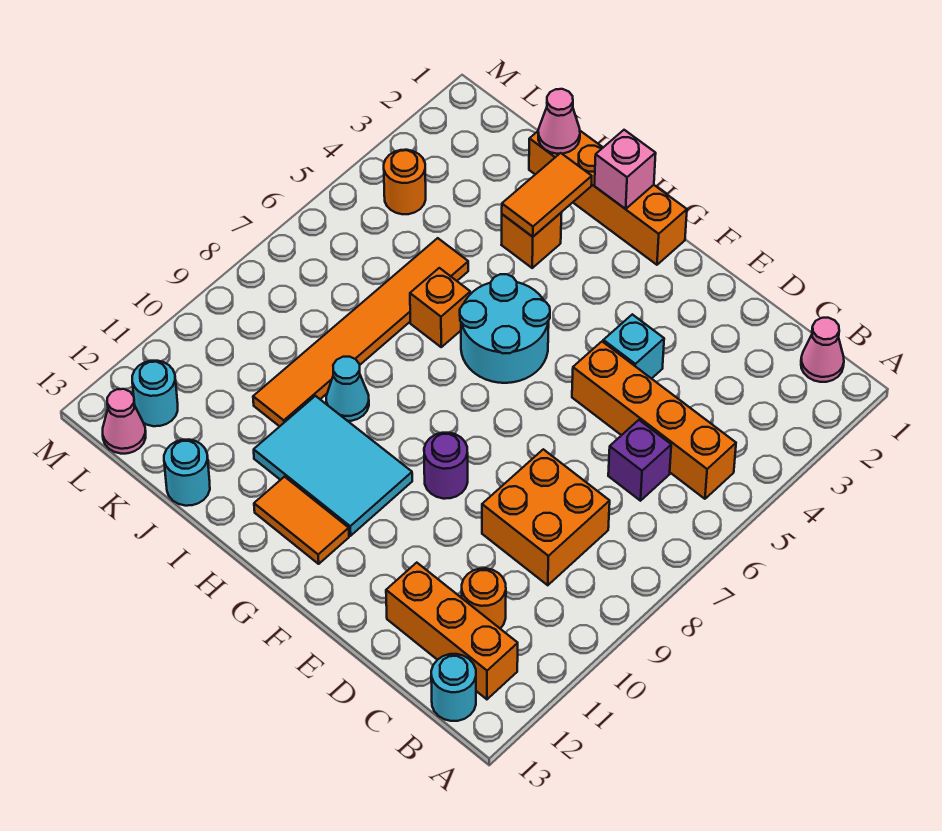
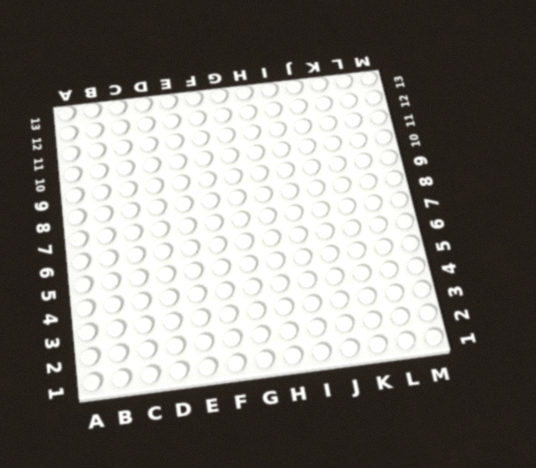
none -> pink cone B1 level 1
none -> orange brick B5:E5 level 1
none -> orange brick B12:D12 level 1

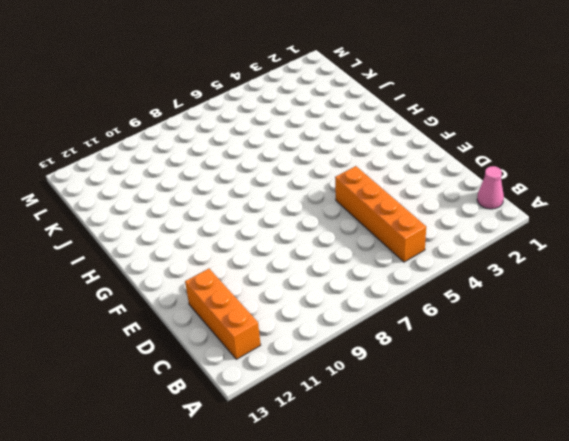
none -> cyan round brick B13 level 1
none -> purple brick C6 level 1
none -> orange brick C8:D9 level 1

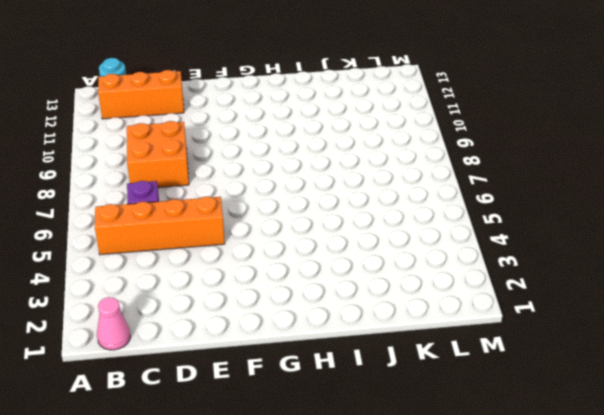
none -> orange round brick C11 level 1
none -> cyan brick E4 level 1
none -> purple round brick F9 level 1

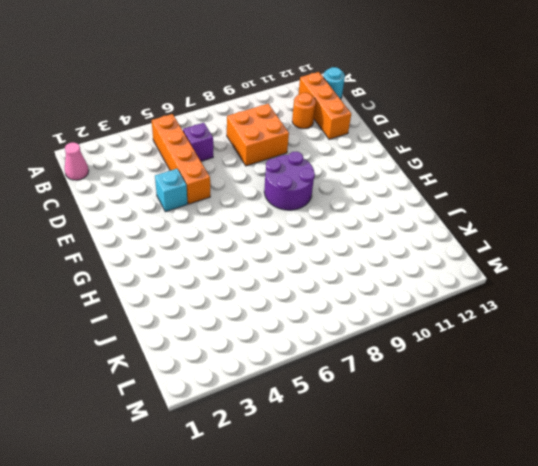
purple round brick F8:G9 level 1 -> purple round brick F9 level 1
none -> orange brick G1:J1 level 1
none -> cyan round brick G5:H6 level 1
none -> cyan tile G10:I11 level 1

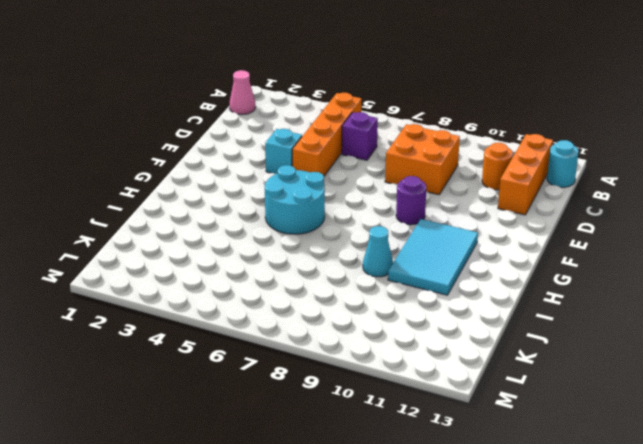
none -> orange brick G1:J1 level 1
none -> orange tile G12:H12 level 1
none -> orange brick I3 level 1

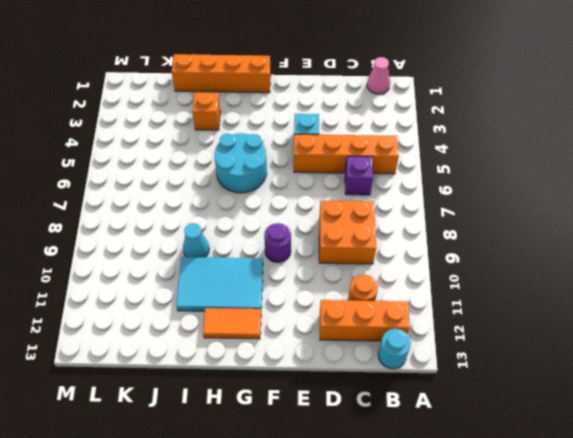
none -> orange brick I6 level 1
none -> orange tile J5:J10 level 1
none -> cyan round brick J13 level 1

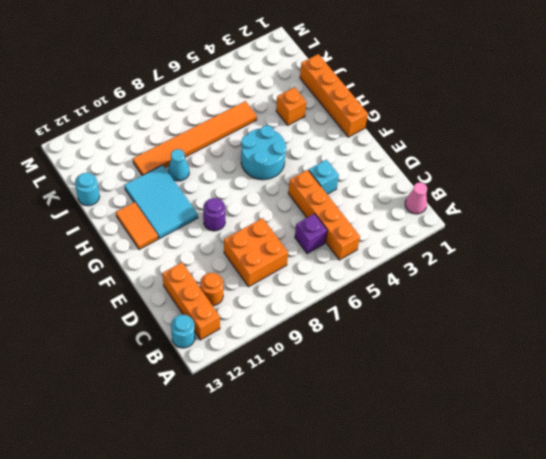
none -> orange brick I6 level 1
none -> orange round brick L4 level 1
none -> cyan round brick L12 level 1

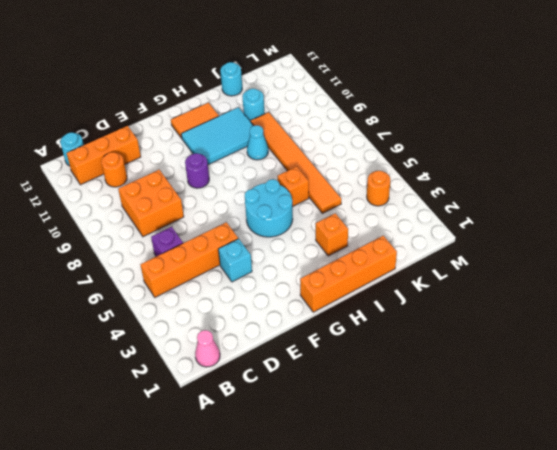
cyan round brick J11 level 1 -> cyan round brick L12 level 1
none -> pink cone L13 level 1
none -> pink brick H1 level 2
none -> orange tile I2:I3 level 2

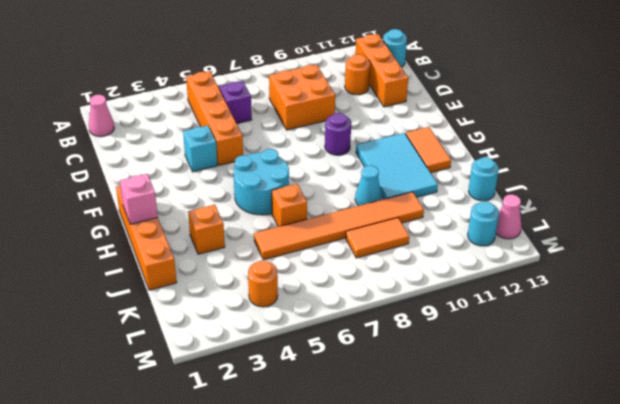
orange tile K8:K9 level 1 -> orange tile I2:I3 level 2
none -> pink cone J1 level 2

